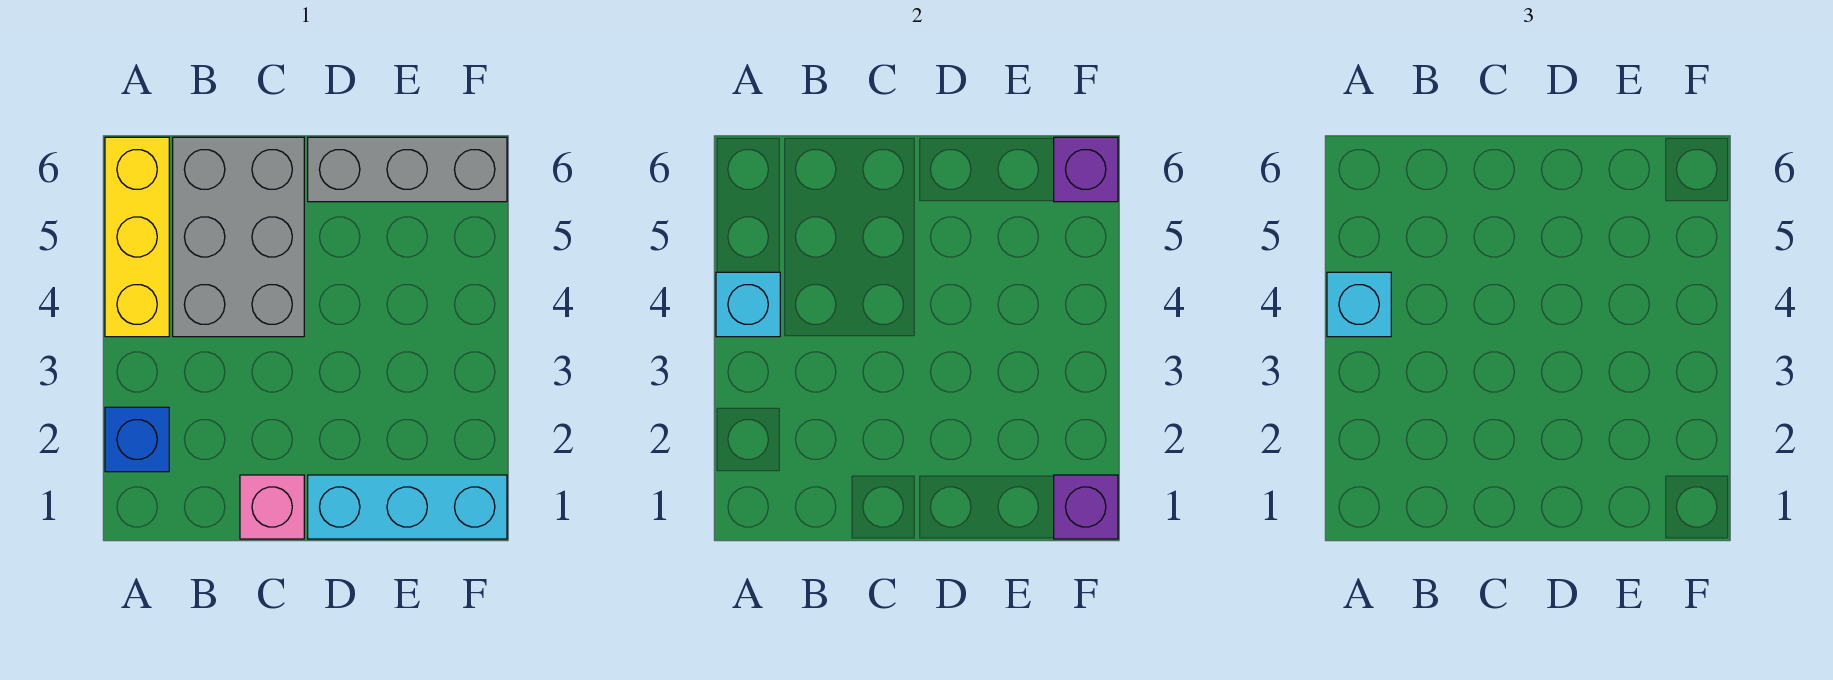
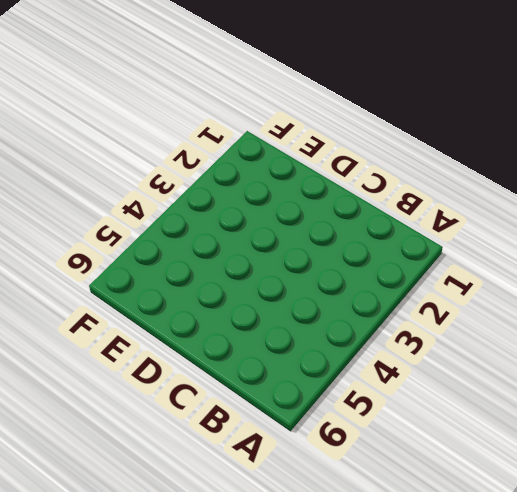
none -> blue brick A2 level 1
none -> yellow brick A4:A6 level 1

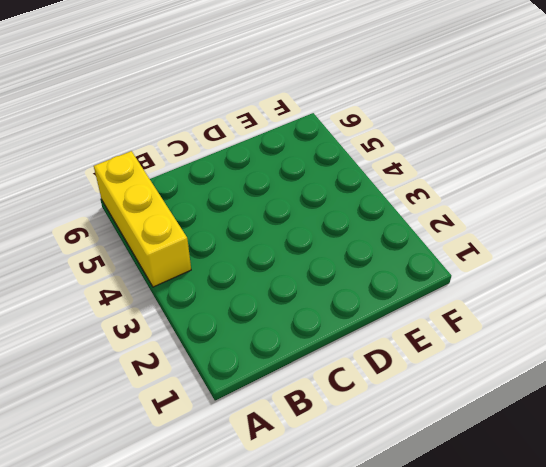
none -> blue brick A2 level 1
none -> grey brick B4:C6 level 1

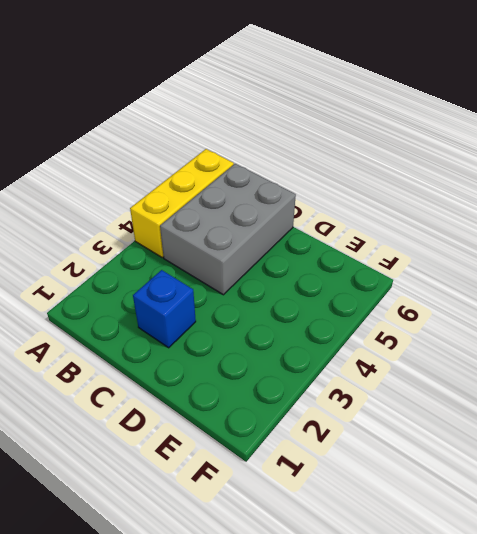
blue brick C2 level 1 -> blue brick A2 level 1
none -> pink brick C1 level 1
none -> cyan brick D1:F1 level 1

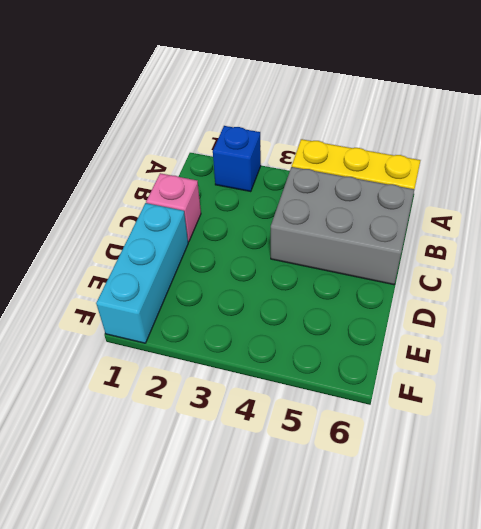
none -> grey brick D6:F6 level 1
none -> cyan brick A4 level 2

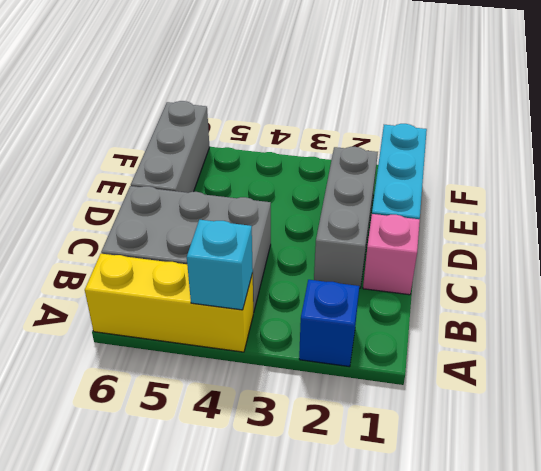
grey brick C2:E2 level 1 -> none
none -> purple brick F1 level 2
none -> purple brick F6 level 2

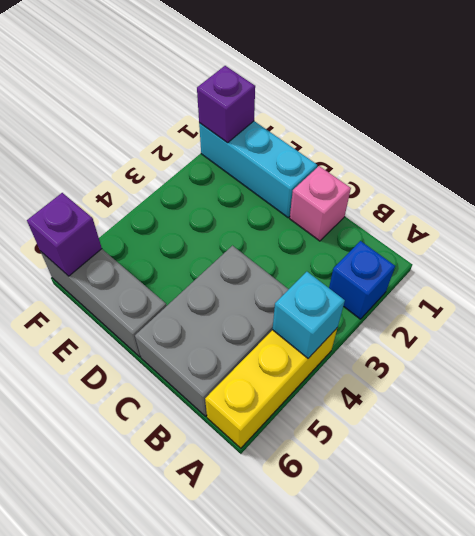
none -> cyan brick A4 level 3

